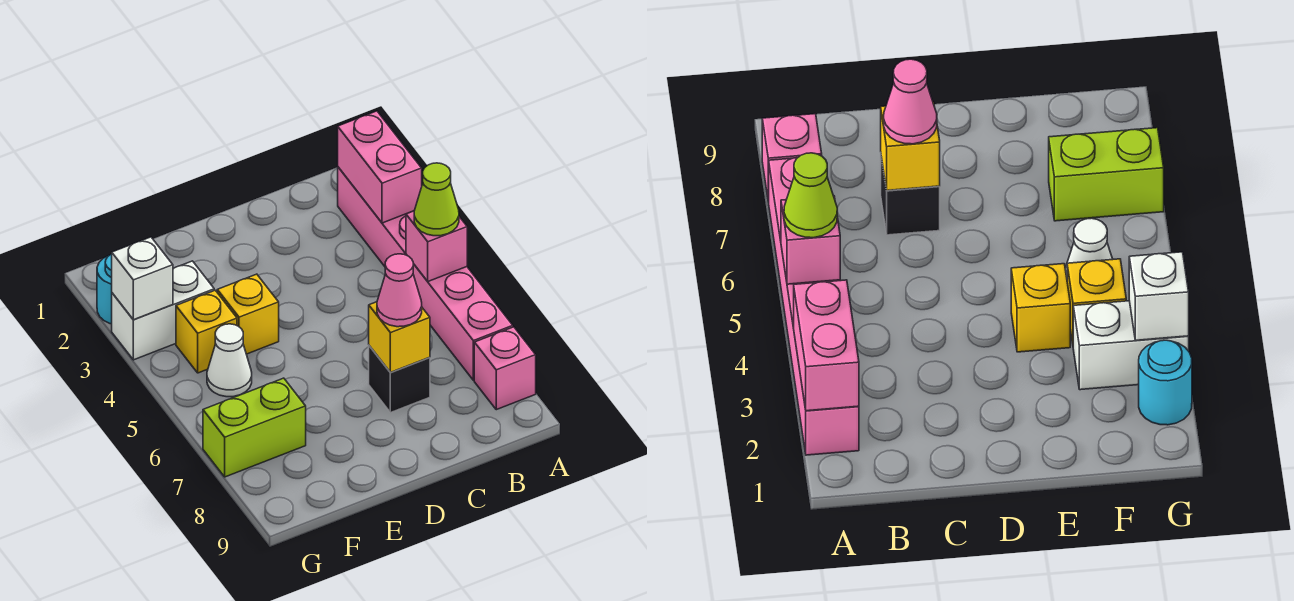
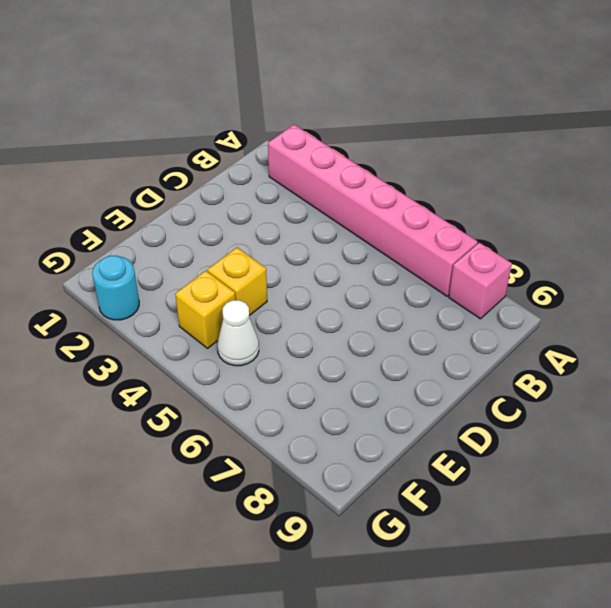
none -> black brick C7 level 1
none -> white brick F3:G3 level 1
none -> lime brick F7:G7 level 1

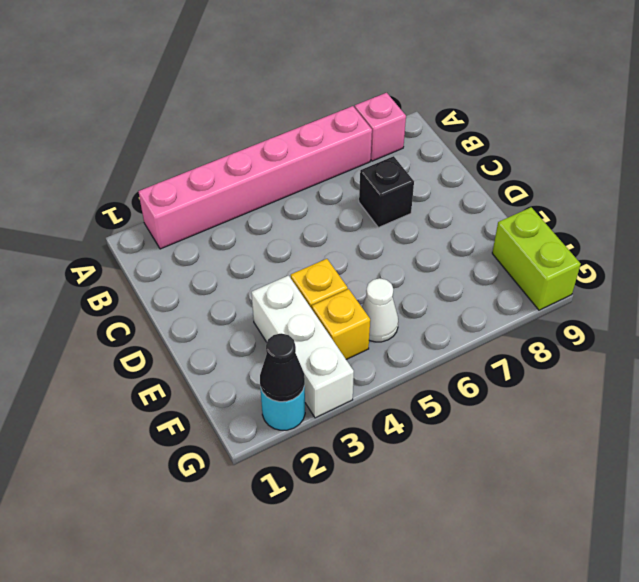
white brick E3:G3 level 1 -> white brick F3:G3 level 1
lime brick F9:G9 level 1 -> lime brick F7:G7 level 1
black cone G2 level 2 -> none
none -> pink brick A2:A3 level 2
none -> pink brick A5 level 2
none -> yellow brick C7 level 2

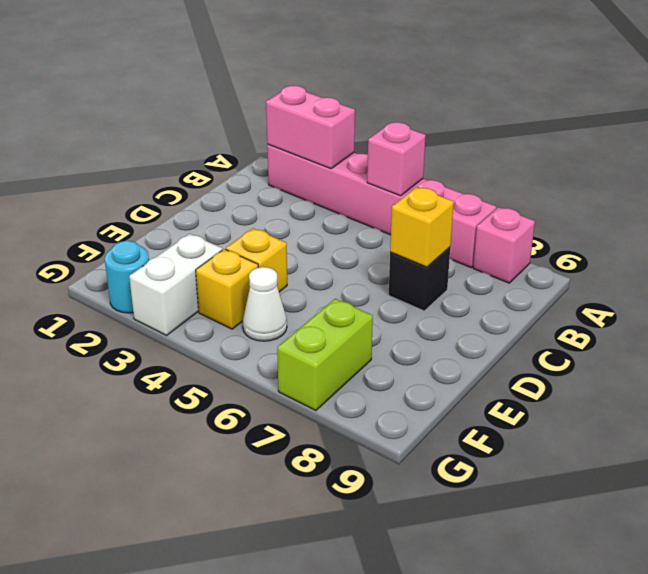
none -> white brick G3 level 2
none -> lime cone A5 level 3
none -> pink cone C7 level 3

